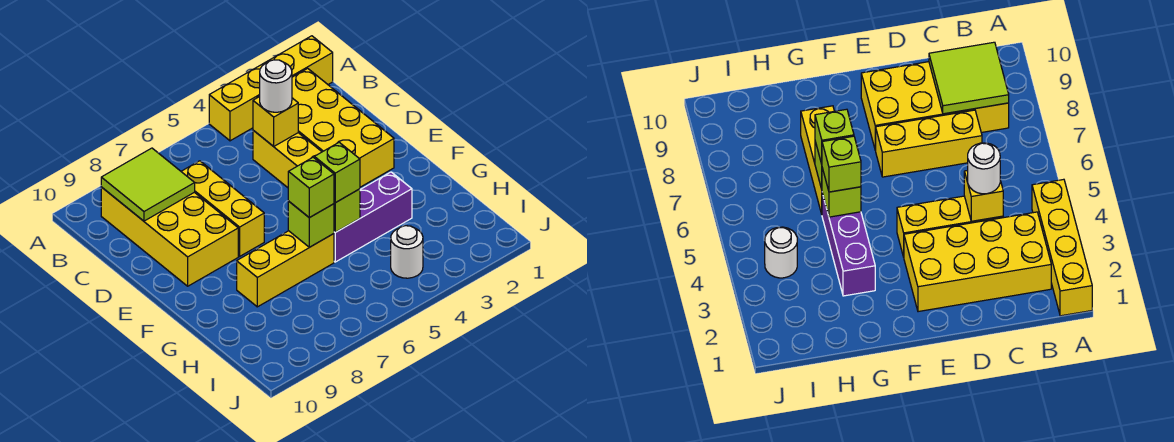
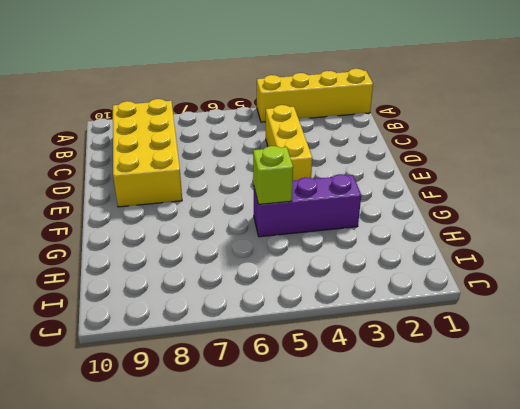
none -> yellow brick B2:E3 level 1
none -> yellow brick C7:E7 level 1
none -> yellow brick G6:G8 level 1

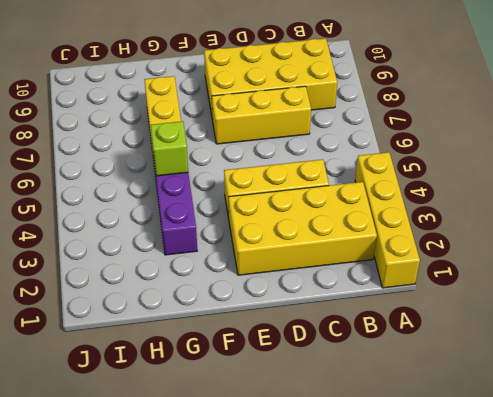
none -> white round brick I4 level 1
none -> lime tile B8:C9 level 2
none -> yellow brick C4 level 2

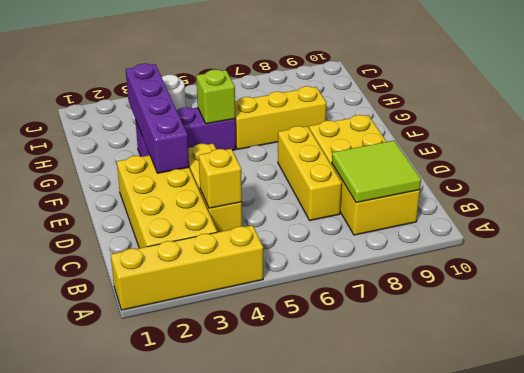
purple brick E3:H3 level 2 -> none
none -> lime brick G6 level 2
none -> white round brick C4 level 3
none -> lime brick G5 level 3

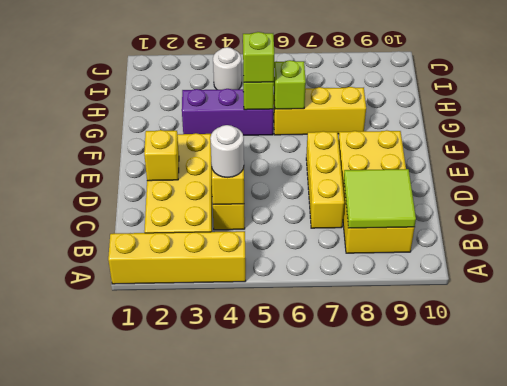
yellow brick D2 level 2 -> none
none -> lime brick G6 level 3

